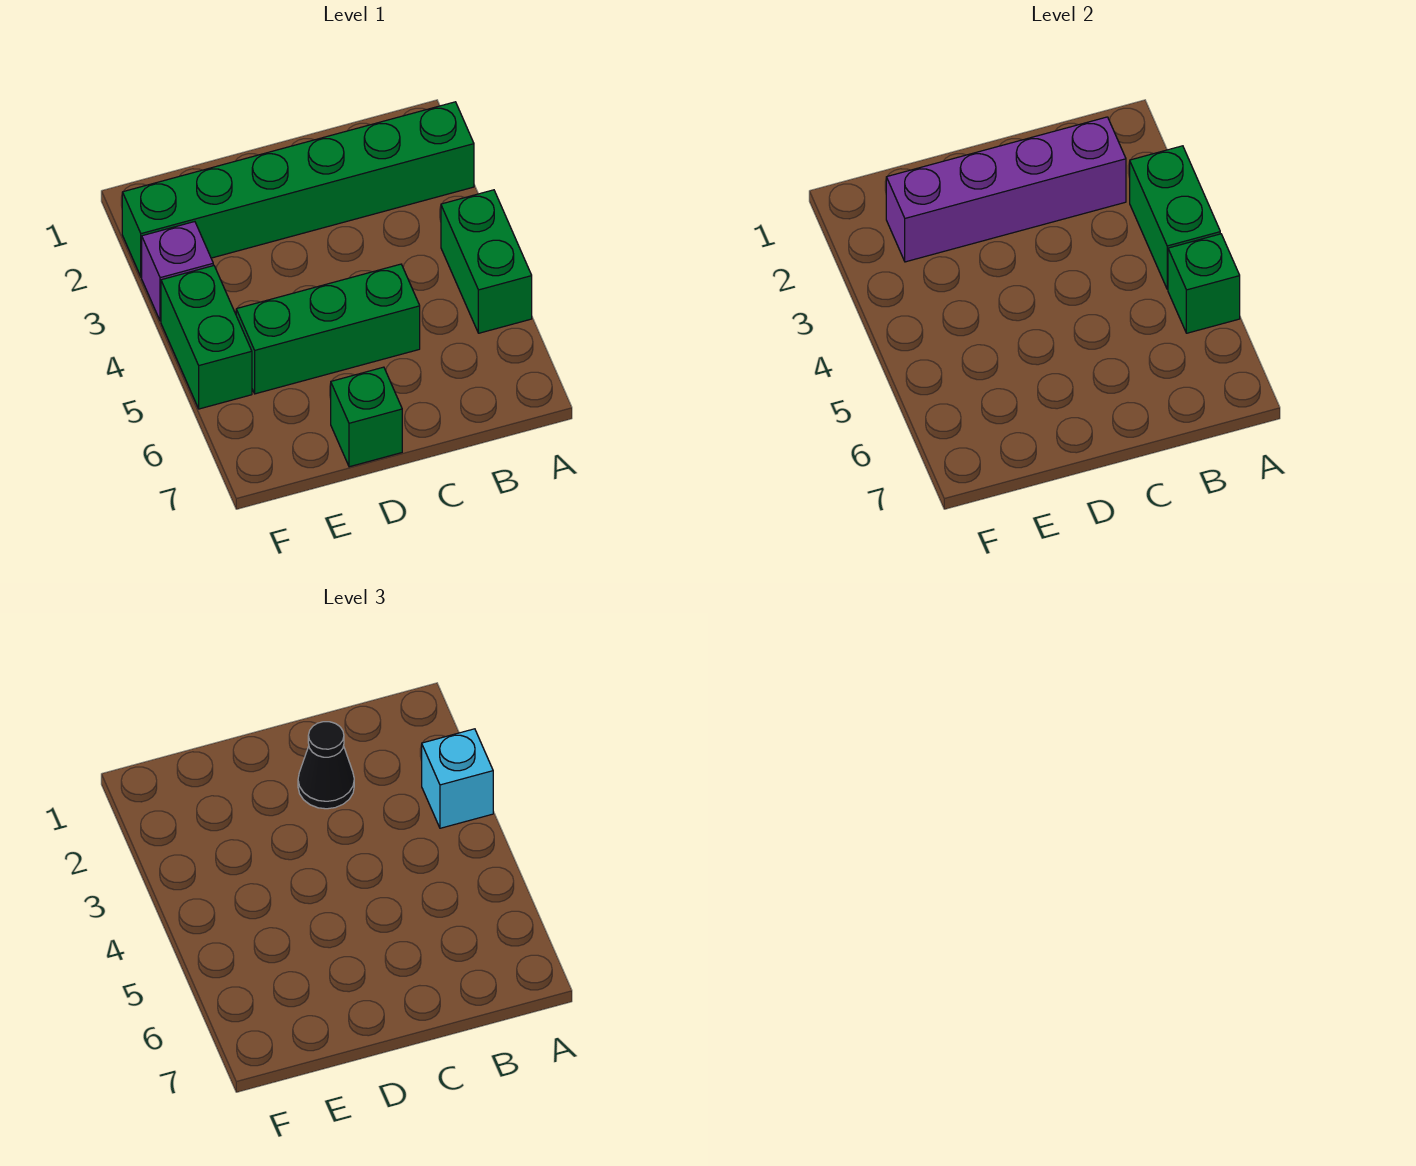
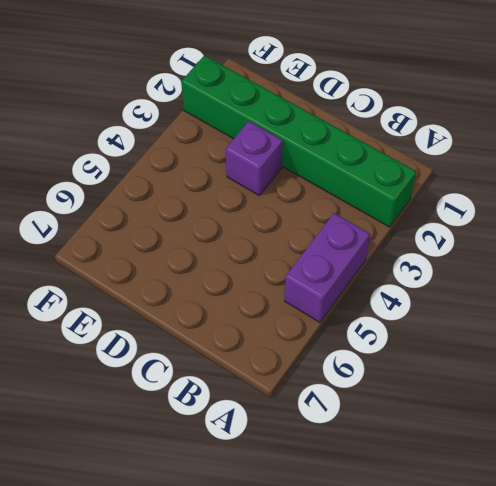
purple brick A4:A5 level 1 -> green brick A4:A5 level 1
purple brick D3 level 1 -> purple brick F3 level 1
none -> green brick C5:E5 level 1
none -> green brick D7 level 1

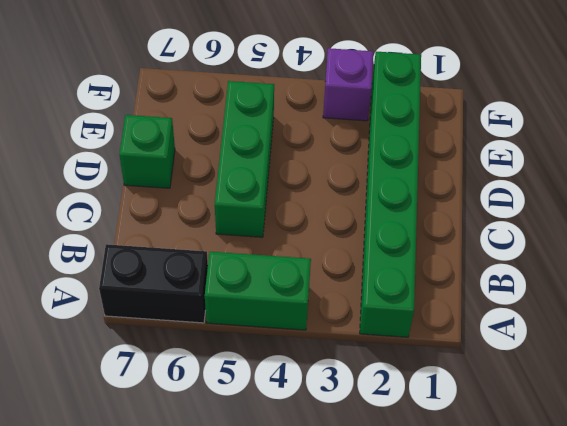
black brick A6:A7 level 1 -> none
none -> green brick F4:F5 level 1
none -> green brick A3:A4 level 2

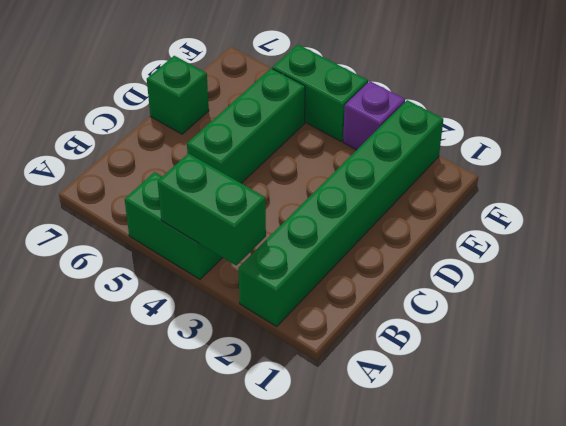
none -> green brick A5 level 2
none -> purple brick B2:E2 level 2

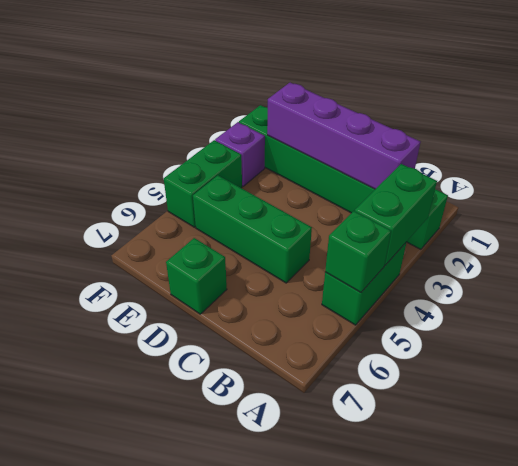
none -> cyan brick A3 level 3
none -> black cone C2 level 3

